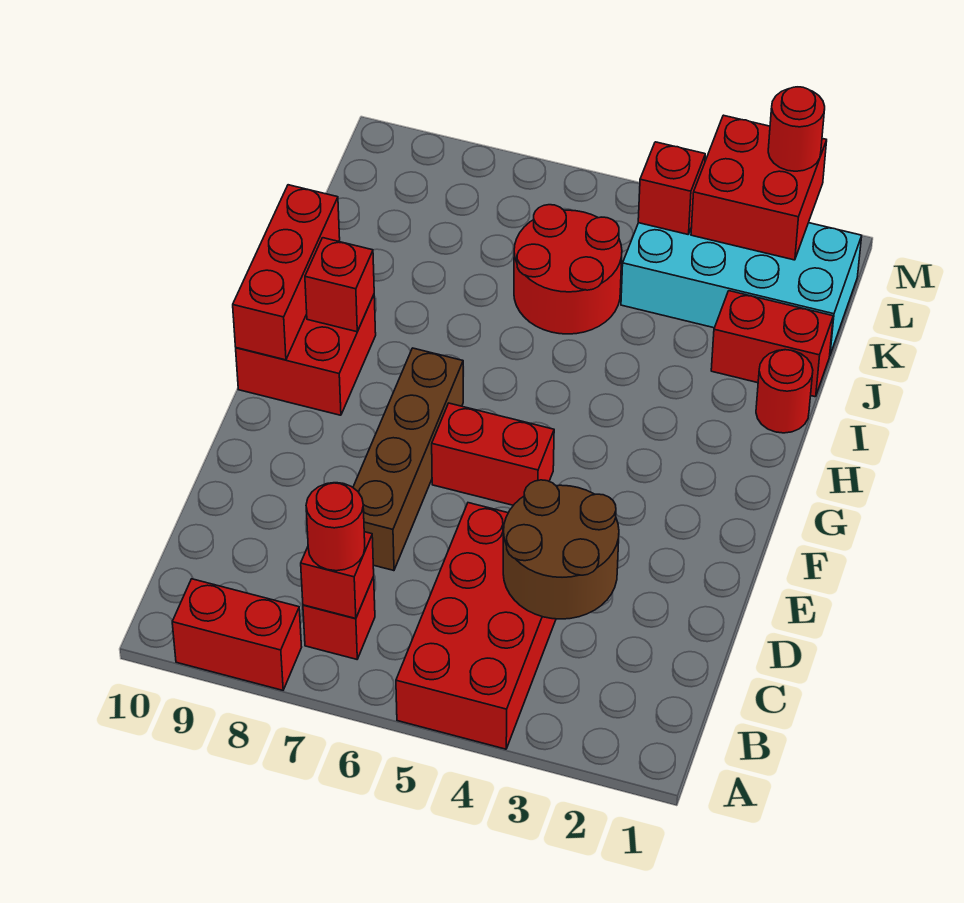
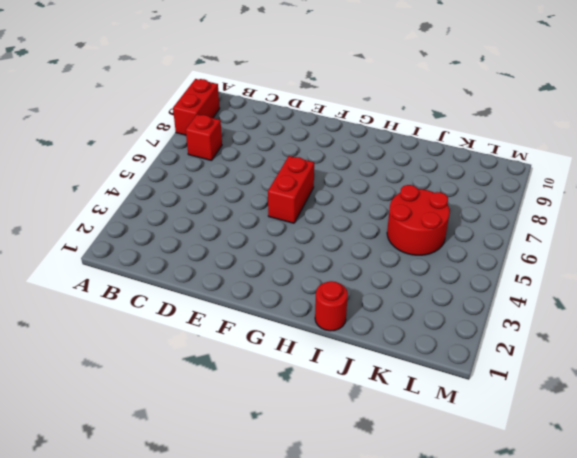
none -> red brick A4:D5 level 1
none -> brown brick D7:G7 level 1
none -> red brick G9:H10 level 1

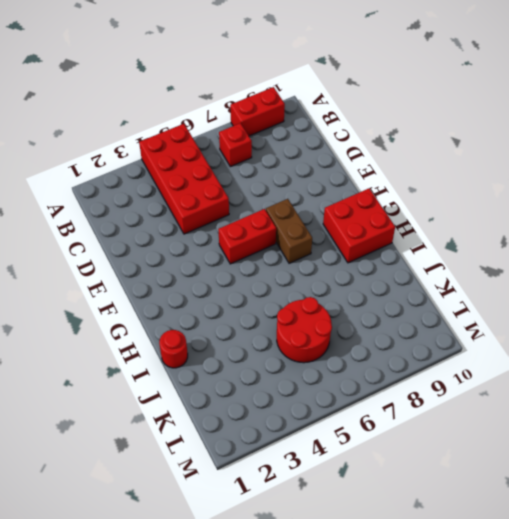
brown brick F7:G7 level 1 -> brown brick D7:G7 level 1
none -> red brick J1:J2 level 1
none -> cyan brick K1:L4 level 1
none -> red brick B7 level 2

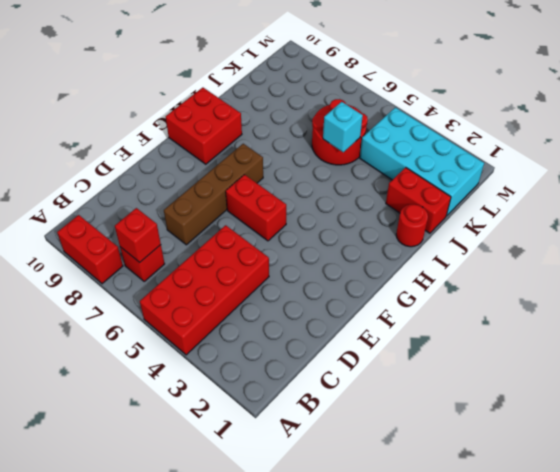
cyan brick J5 level 2 -> none
none -> brown round brick C3:D4 level 2
none -> red brick G10:I10 level 2
none -> red brick H9 level 2

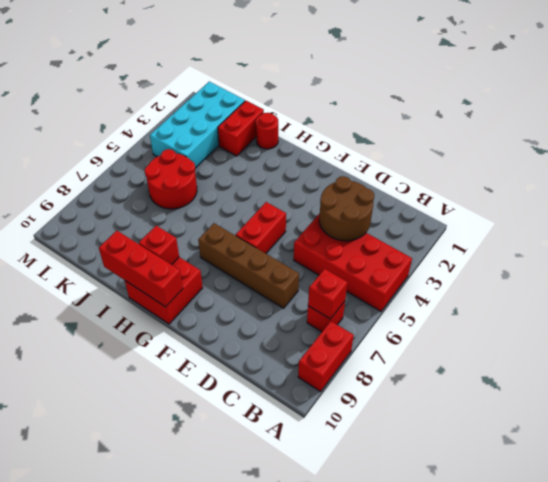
none -> red brick L2:M3 level 2
none -> red brick L4 level 2
none -> red round brick B7 level 3

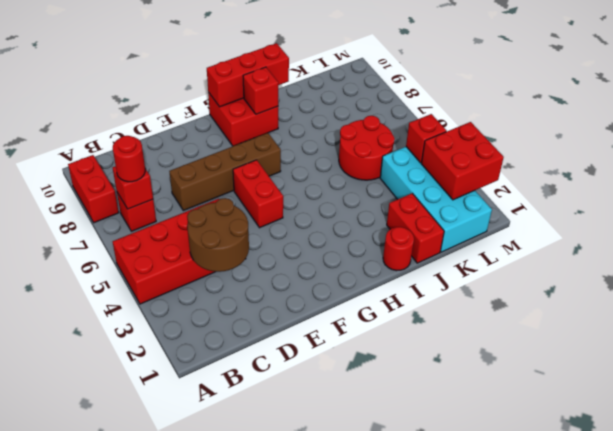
none -> red round brick M2 level 3

